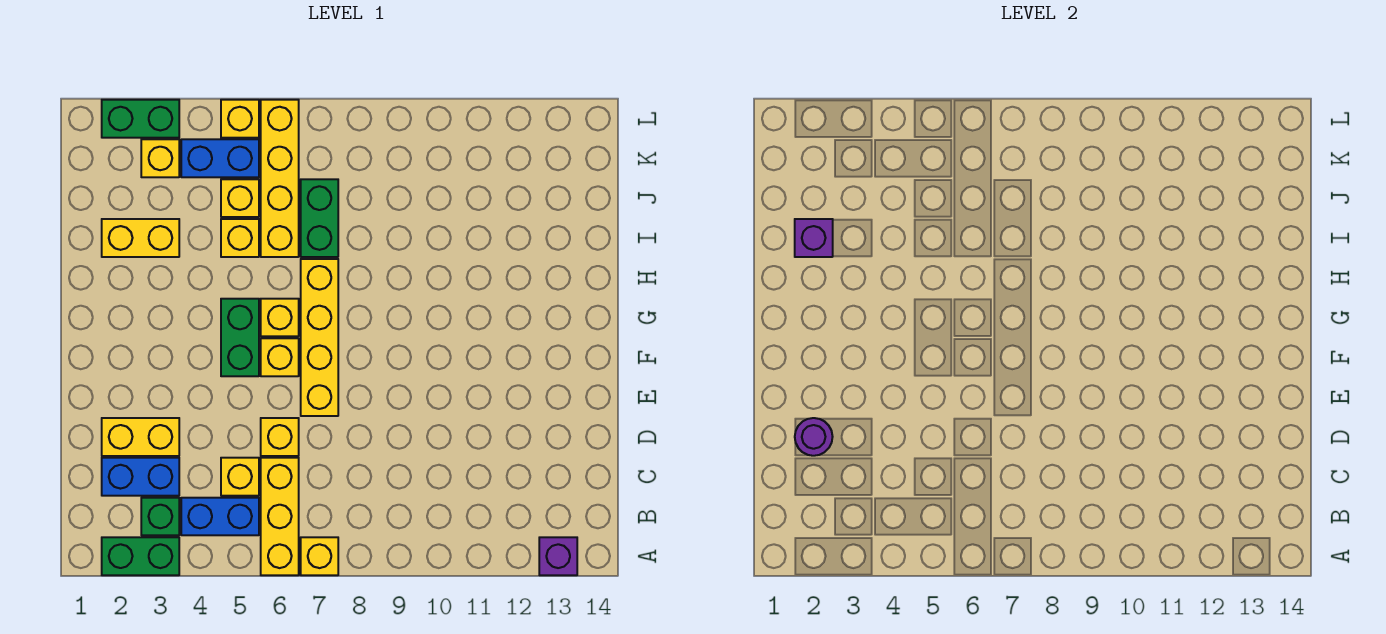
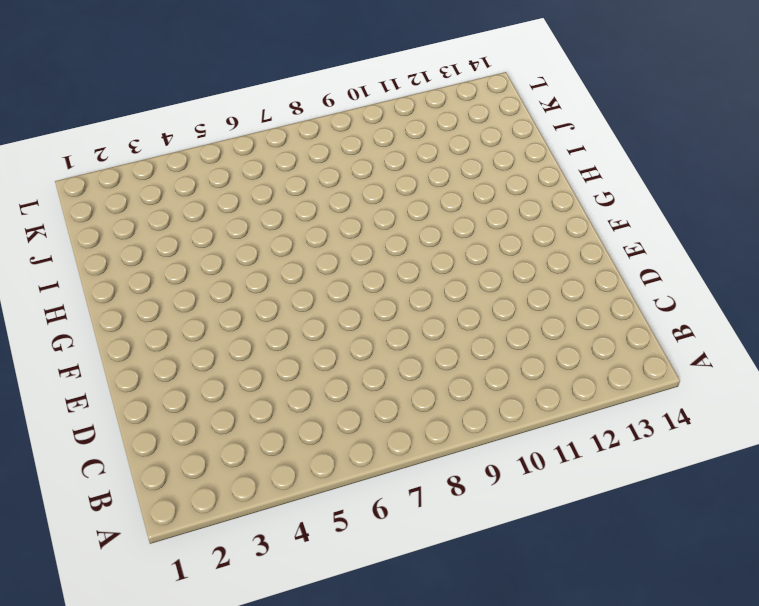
none -> green brick A2:A3 level 1
none -> yellow brick A6:C6 level 1
none -> yellow brick A7 level 1

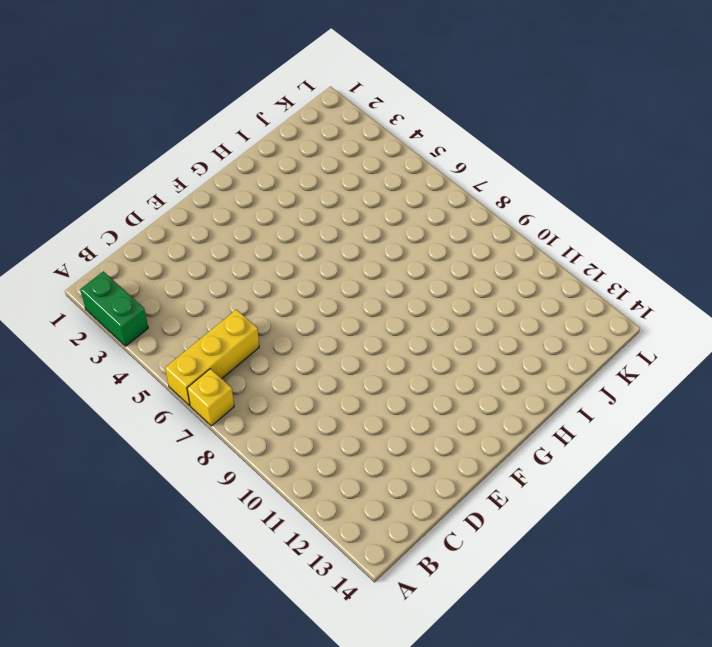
none -> purple brick A13 level 1
none -> green brick B3 level 1
none -> blue brick B4:B5 level 1

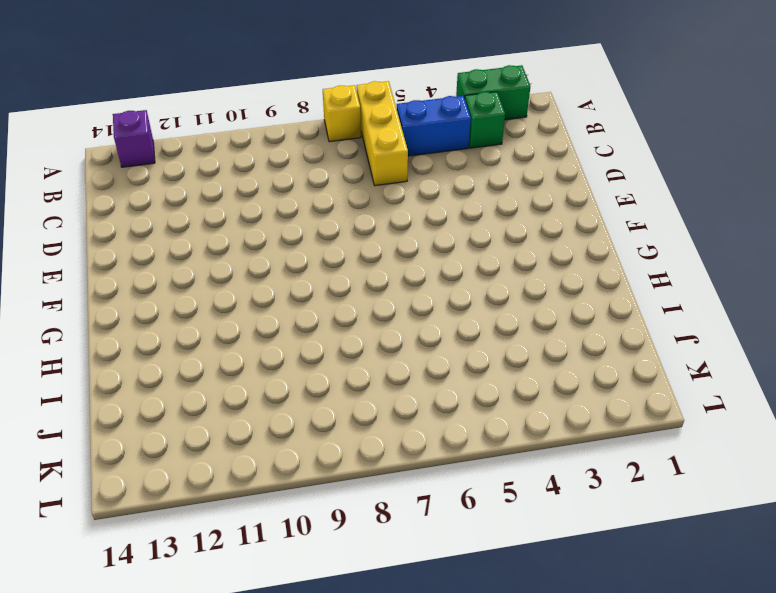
none -> blue brick C2:C3 level 1
none -> yellow brick C5 level 1
none -> yellow brick D2:D3 level 1

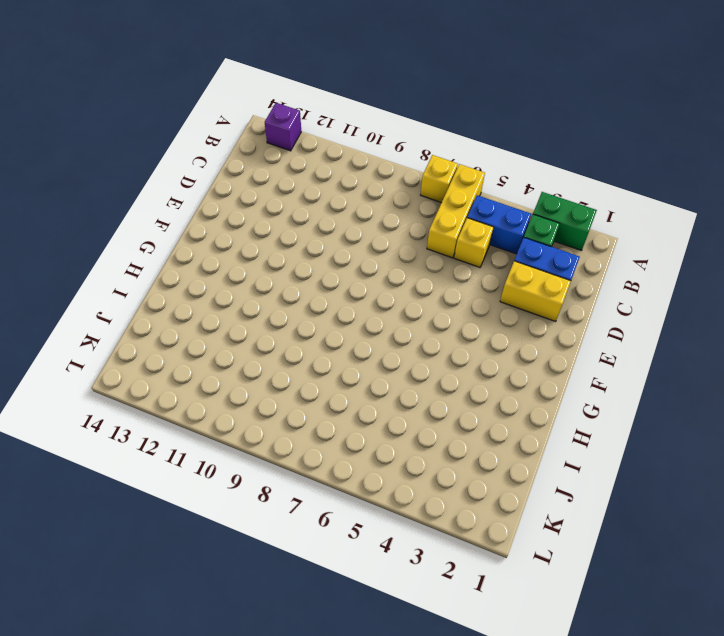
none -> yellow brick D6 level 1
none -> yellow brick E7:H7 level 1
none -> green brick F5:G5 level 1

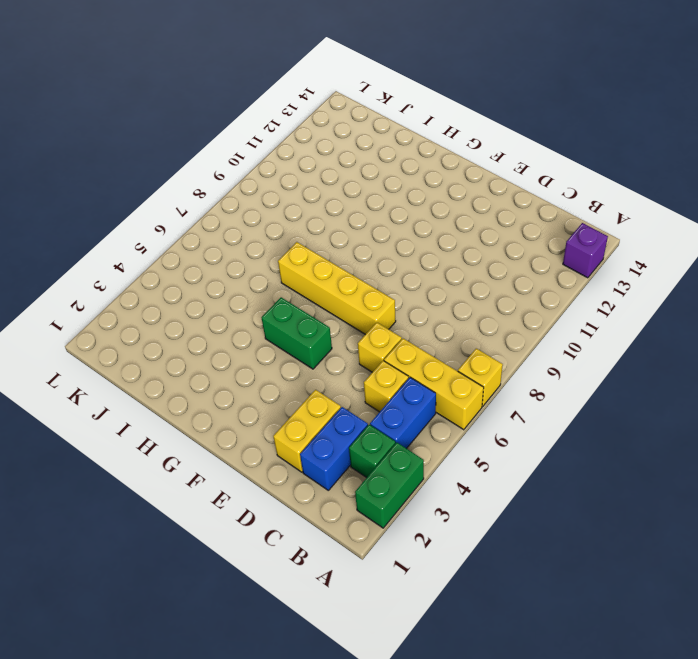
none -> yellow brick F6 level 1
none -> yellow brick G6 level 1
none -> yellow brick I2:I3 level 1

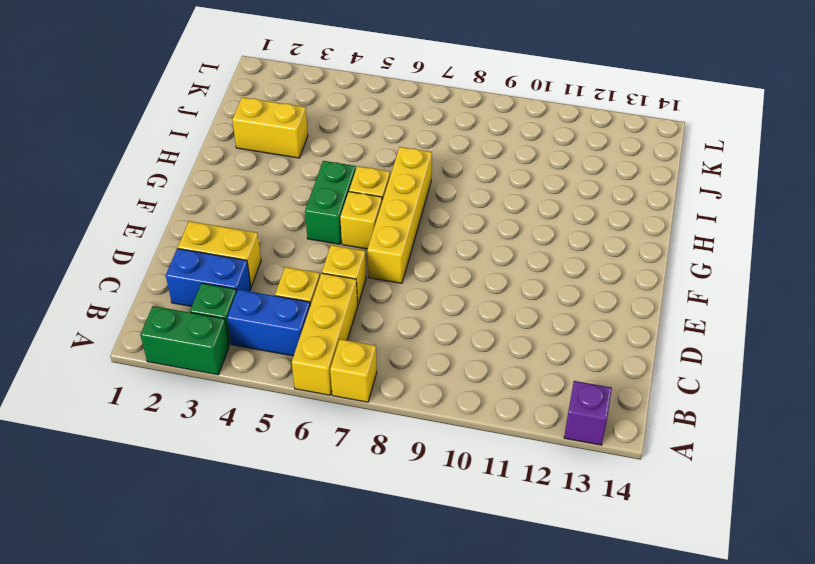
none -> yellow brick I5 level 1
none -> yellow brick I6:L6 level 1
none -> green brick I7:J7 level 1

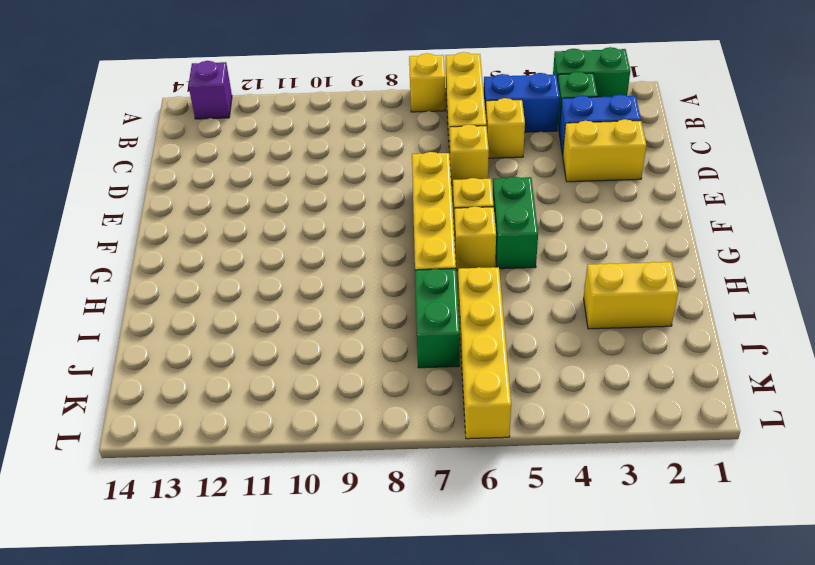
none -> yellow brick I5 level 1
none -> yellow brick J5 level 1
none -> yellow brick K3 level 1

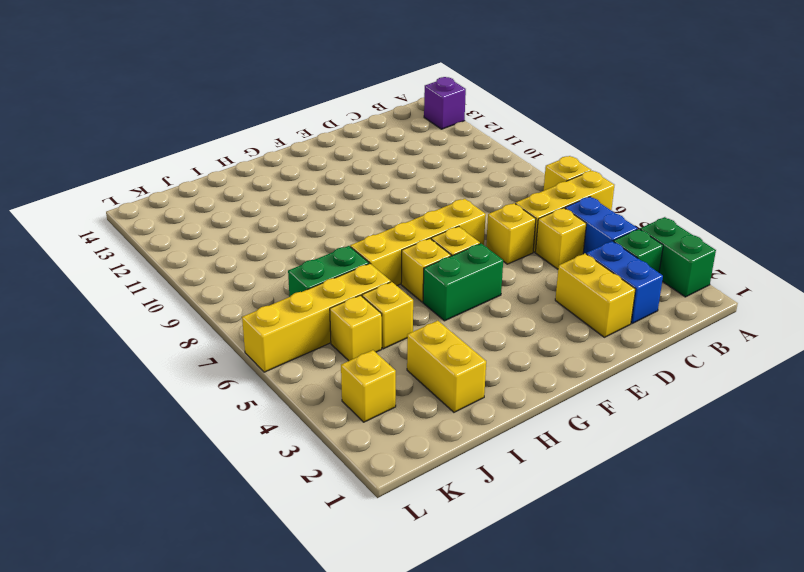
none -> blue brick K4:K5 level 1
none -> green brick L2:L3 level 1
none -> yellow brick L5 level 1

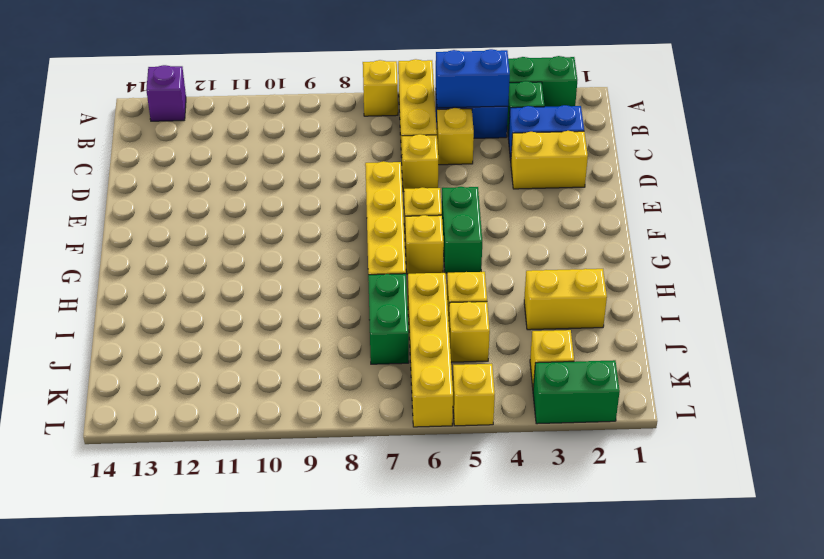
blue brick B4:B5 level 2 -> blue brick K4:K5 level 1
none -> purple round brick D2 level 2
none -> purple brick I2 level 2

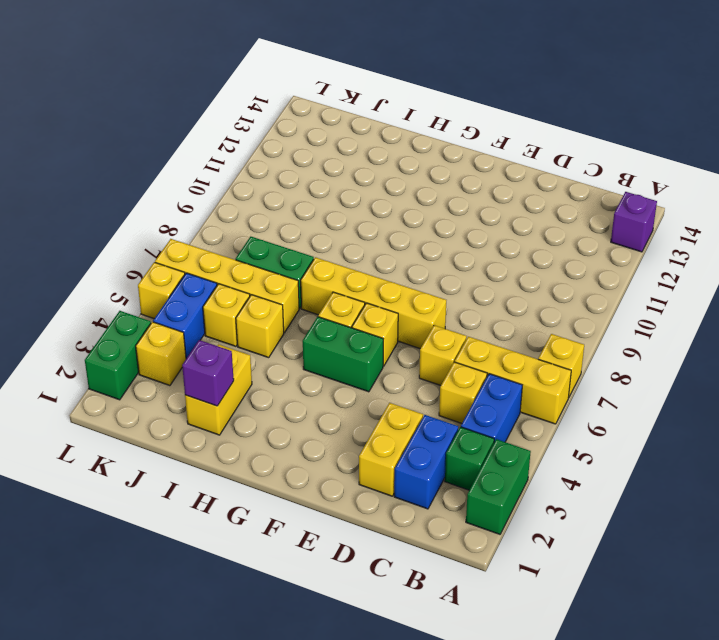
none -> purple round brick D2 level 2

